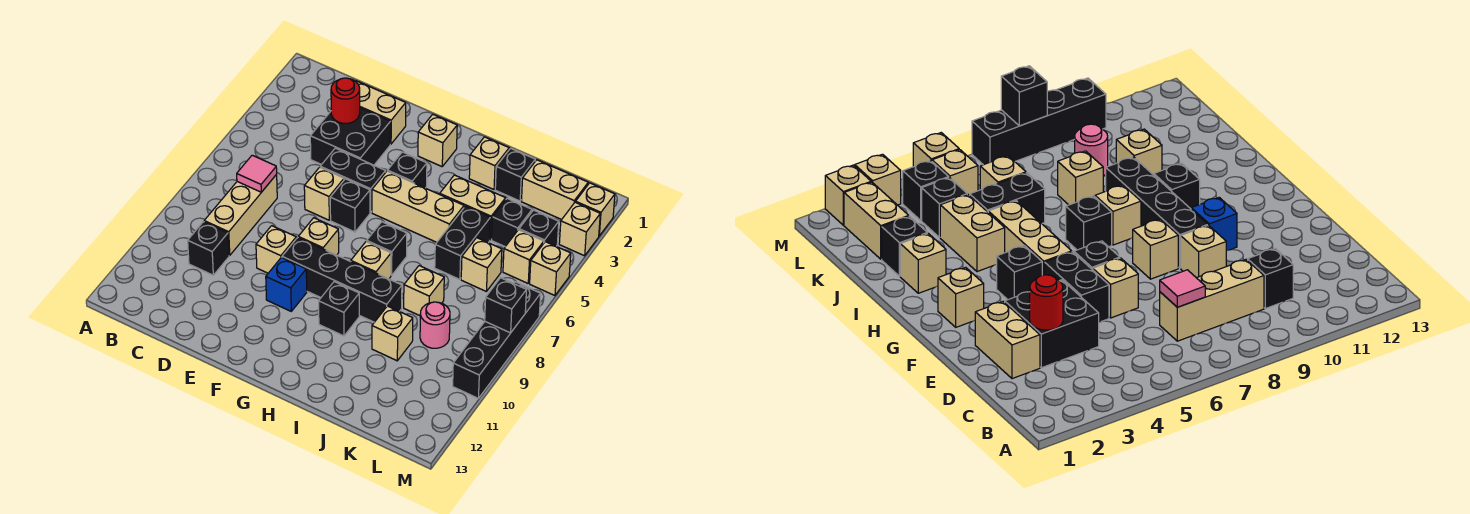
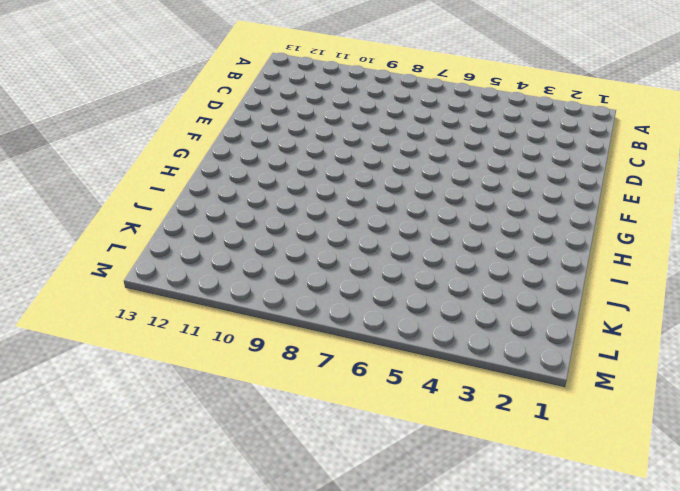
none -> tan brick C7:C9 level 1
none -> black brick C10 level 1
none -> tan brick D2:E2 level 1
none -> black brick D3:E4 level 1

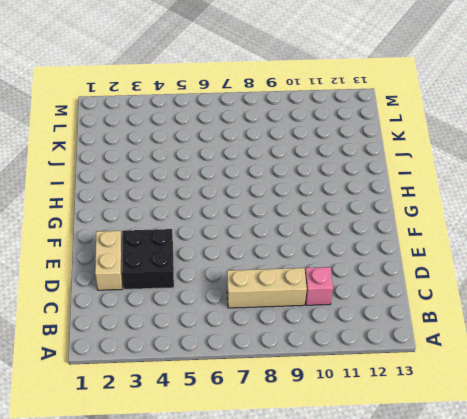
pink brick C10 level 1 -> black brick C10 level 1
none -> black brick E5:F5 level 1
none -> tan brick E6 level 1
none -> tan brick E9 level 1
none -> black brick F6 level 1

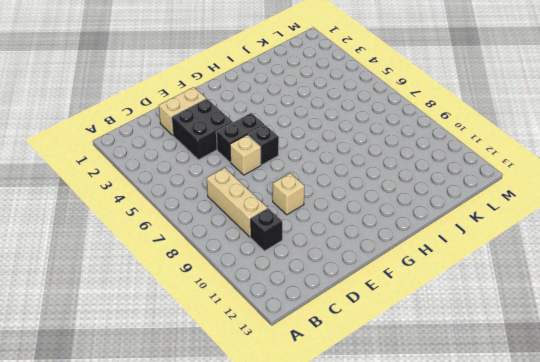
none -> tan brick F8 level 1
none -> black brick F9:I9 level 1
none -> blue brick F10 level 1
none -> tan brick G2 level 1

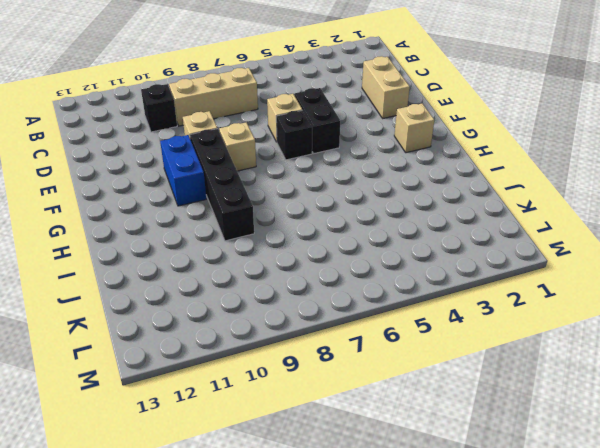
blue brick F10:G10 level 1 -> blue brick F10 level 1
none -> black brick D3:E4 level 1
none -> black brick G4 level 1
none -> tan brick G5:I5 level 1
none -> black brick H7 level 1

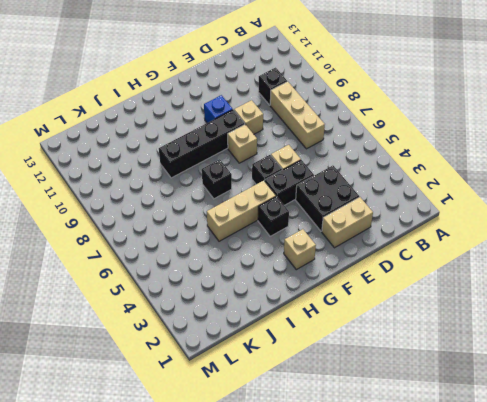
none -> tan brick H8 level 1
none -> black brick H10 level 1
none -> tan brick I2 level 1
none -> tan brick I4:J4 level 1

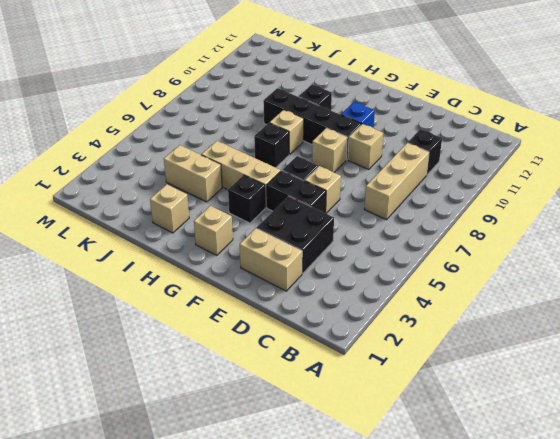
none -> black brick J2 level 1
none -> black brick J5:J6 level 1
none -> tan brick J8 level 1
none -> tan brick J10 level 1

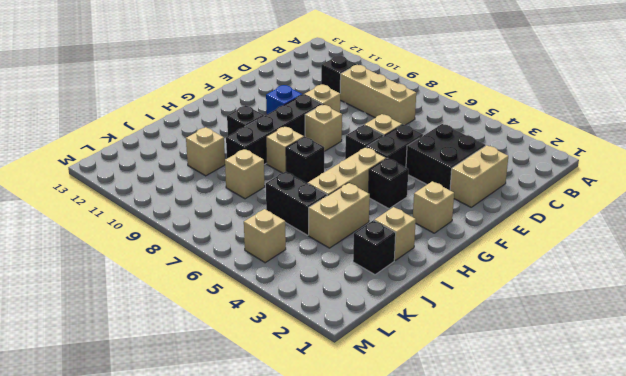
none -> tan brick K2:L2 level 1
none -> black brick K4 level 1
none -> tan brick K6 level 1
none -> pink round brick K9 level 1

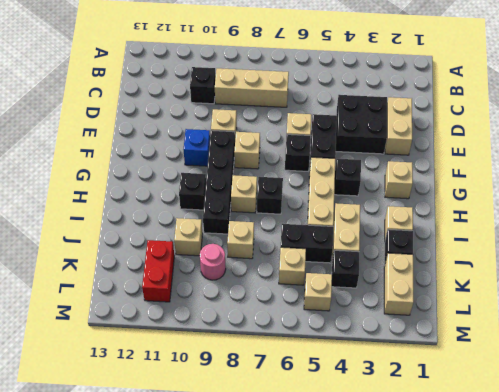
red brick K11:L11 level 1 -> none
none -> black brick L4 level 1
none -> tan brick M2 level 1
none -> tan brick M3 level 1
none -> tan brick M5 level 1

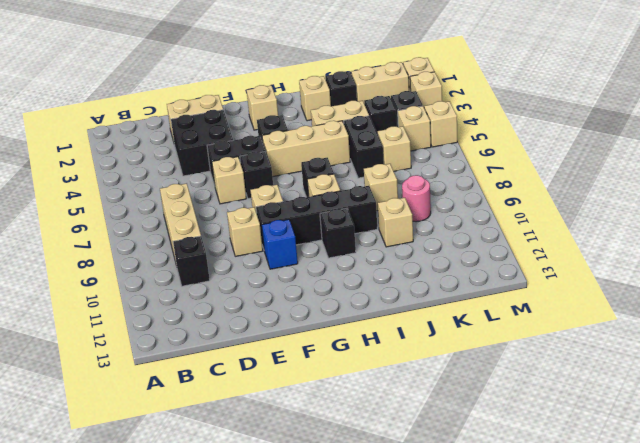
none -> black brick M7:M10 level 1
none -> pink tile C7 level 2
none -> red round brick D3 level 2
none -> black brick M8 level 2

